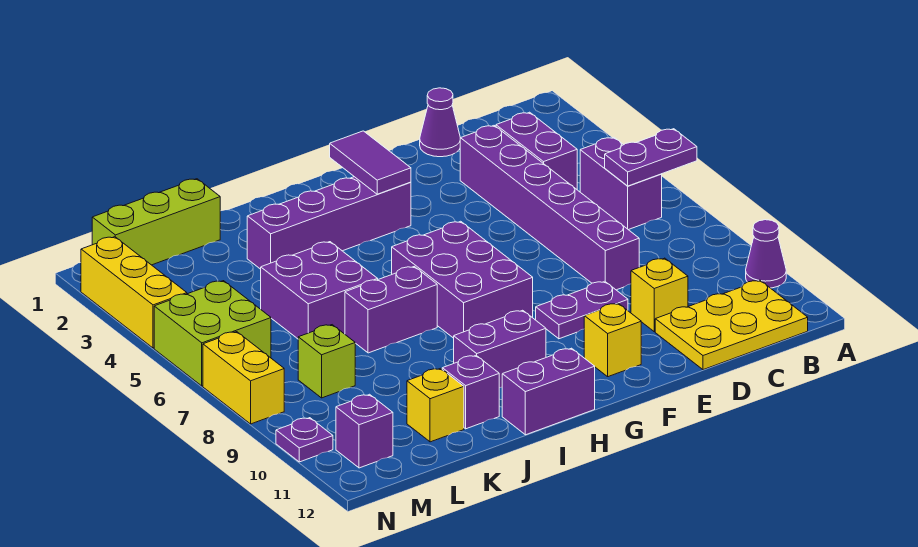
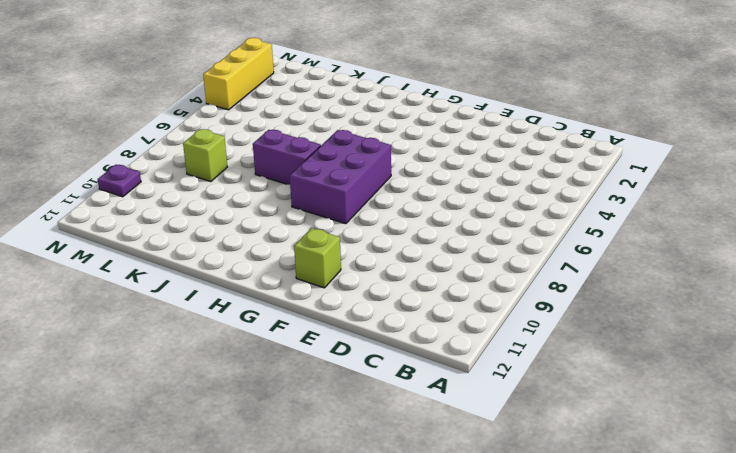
lime brick F11 level 1 -> yellow brick F11 level 1
none -> purple cone A10 level 1
none -> purple brick B5:B6 level 1
none -> yellow plate B11:D12 level 1

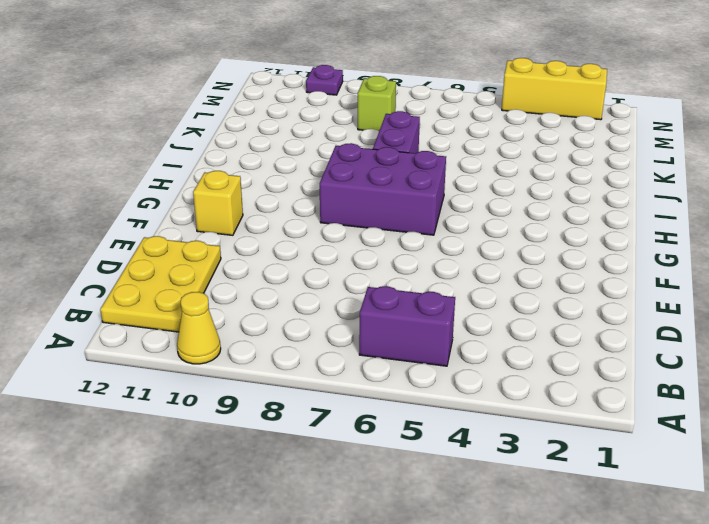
yellow cone A10 level 1 -> purple cone A10 level 1
none -> purple brick C3:C4 level 1
none -> purple cone D1 level 1
none -> purple brick D3:D8 level 1

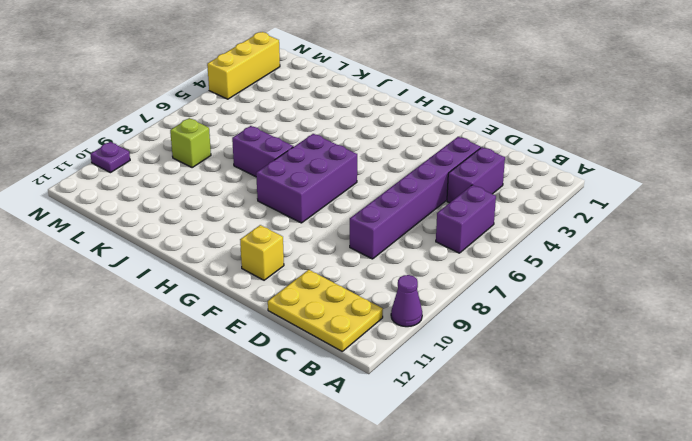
none -> purple cone D1 level 1
none -> yellow brick D10 level 1
none -> purple plate E9:F9 level 1

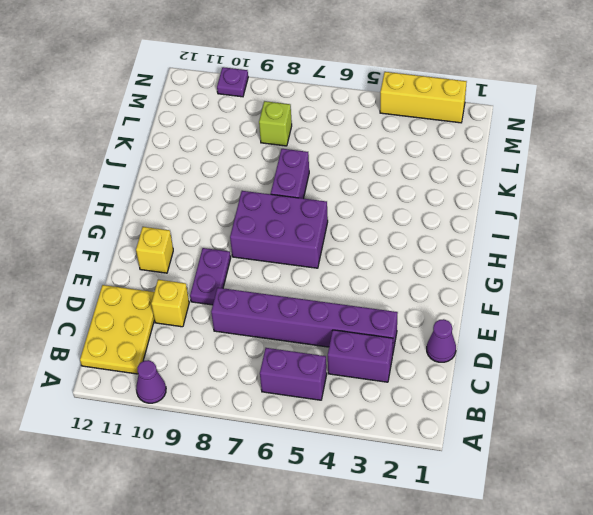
none -> purple brick G3:J3 level 1
none -> purple brick H10:I10 level 1
none -> purple brick H12:I12 level 1

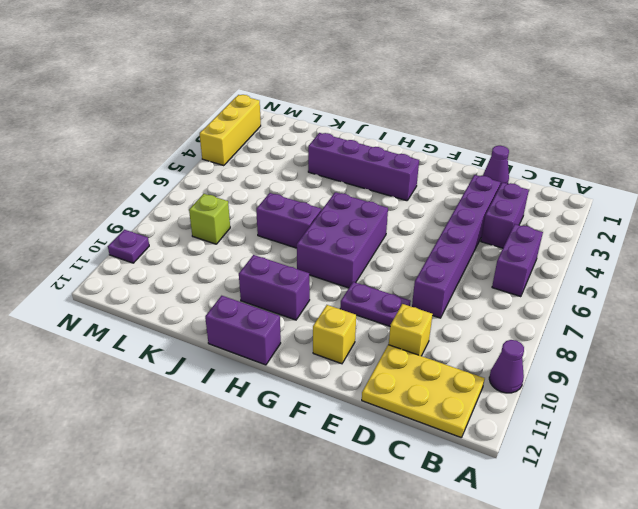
none -> purple brick J5:K6 level 1
none -> purple brick J11 level 1
none -> lime brick K1:M1 level 1

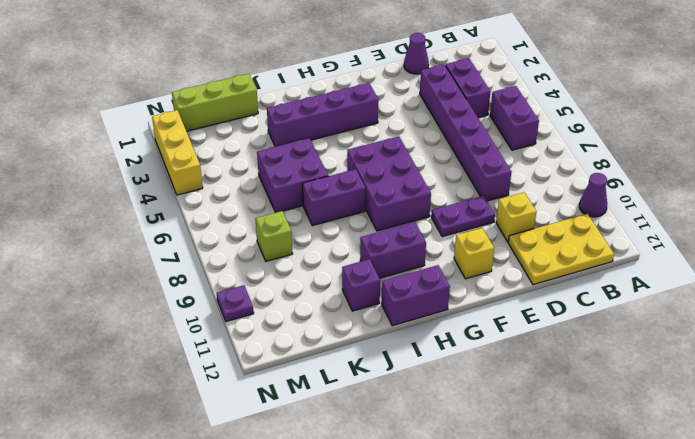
none -> yellow brick K11 level 1
none -> lime brick M5:N6 level 1
none -> purple brick M11 level 1

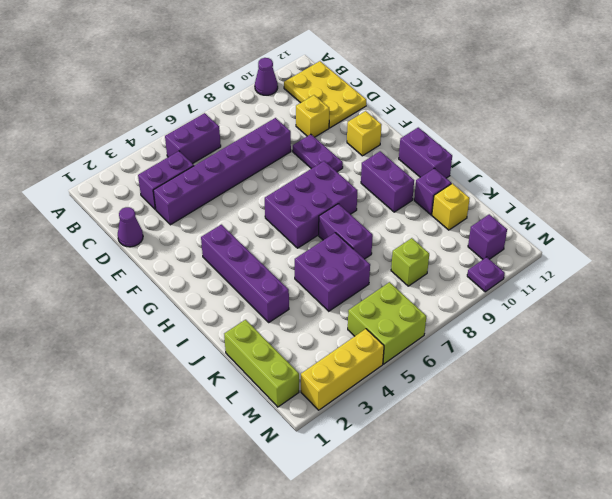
none -> yellow brick N7:N8 level 1
none -> purple plate A6:B6 level 2
none -> purple tile G2:G3 level 2

